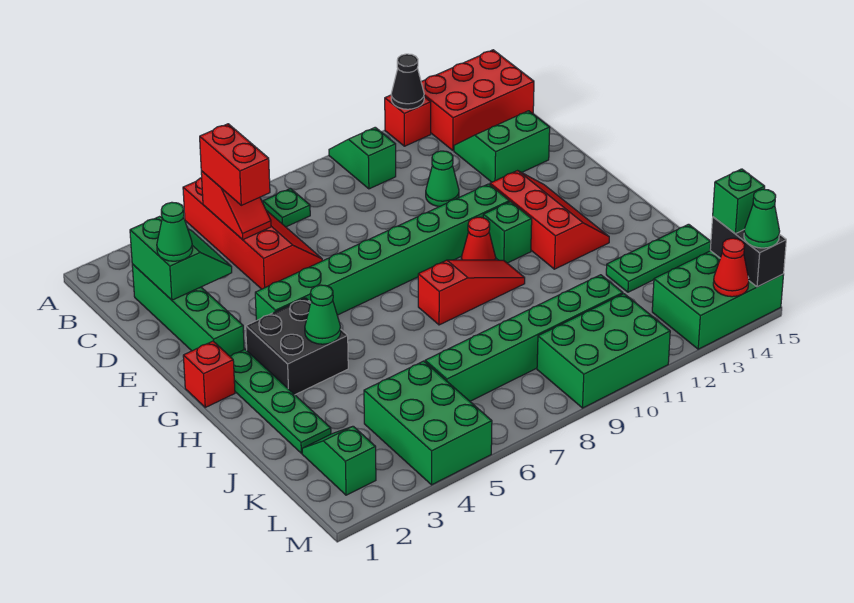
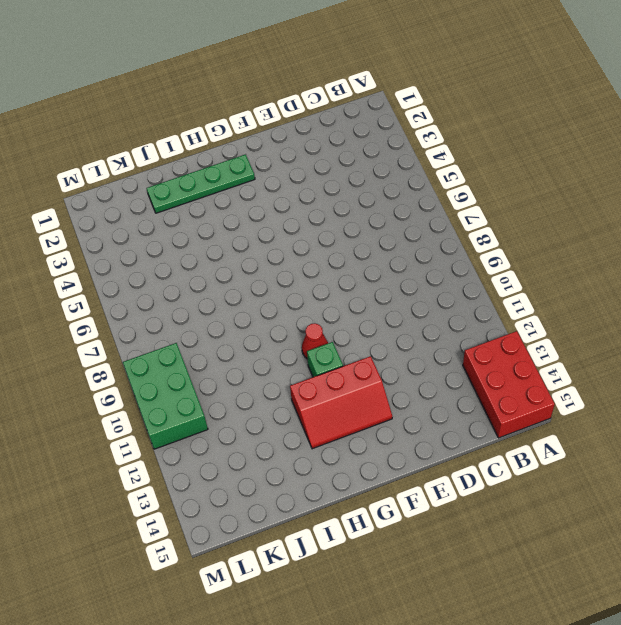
none -> red slope A5:D6 level 1 top 5
none -> green slope A10:B10 level 1 top B
none -> red brick A12 level 1
none -> green plate B7 level 1

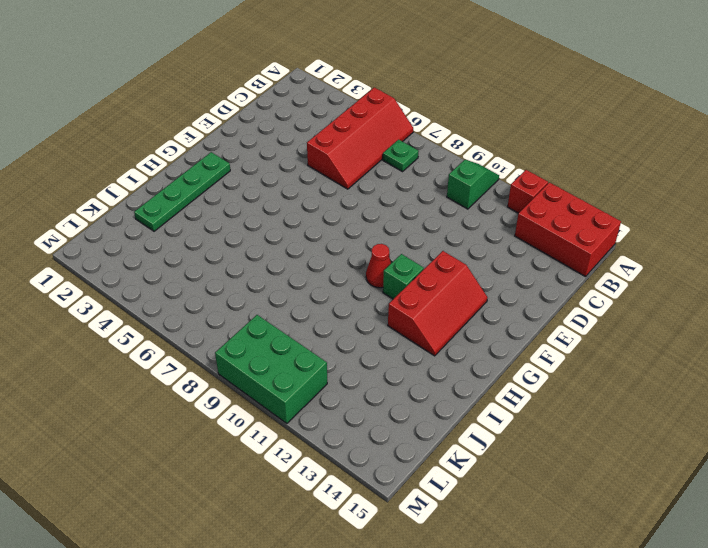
none -> green brick C2:F2 level 1
none -> green slope C13:D14 level 1 top D
none -> green cone D11 level 1
none -> green brick F4:F11 level 1

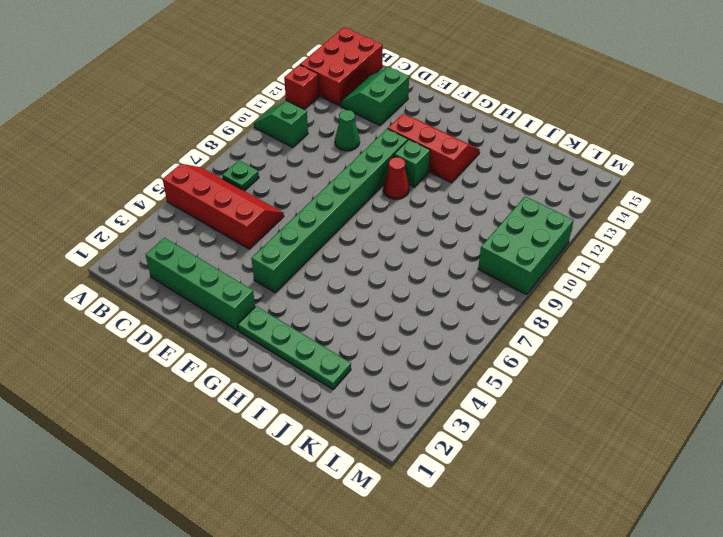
none -> red brick G1 level 1
none -> black brick G3:H4 level 1
none -> red slope H8:H10 level 1 top 8
none -> green plate J13:J15 level 1

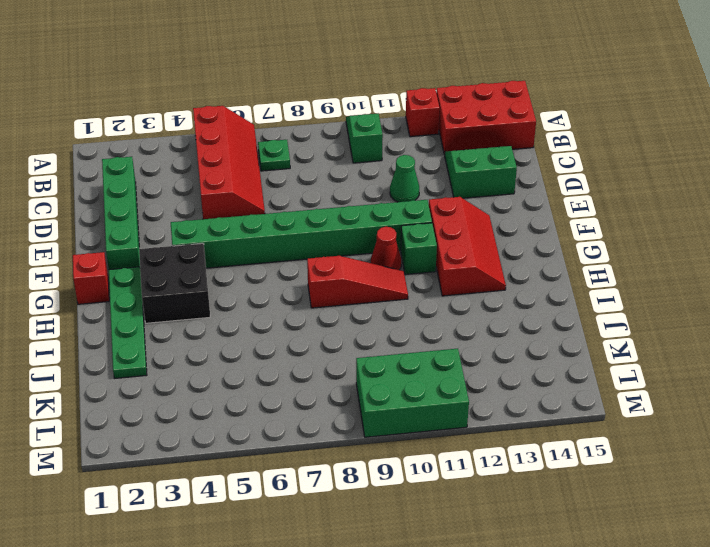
none -> green plate J13:J15 level 1
none -> green slope K2:L2 level 1 top L
none -> green brick K4:M5 level 1
none -> green brick K6:K11 level 1

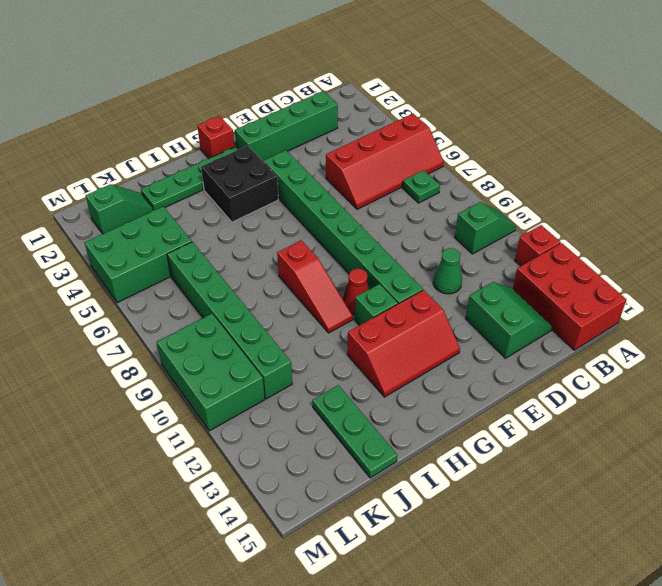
none -> green brick L13:M15 level 1
none -> black cone A12 level 2
none -> red slope B5:C5 level 2 top B
none -> green slope C2:D3 level 2 top 2

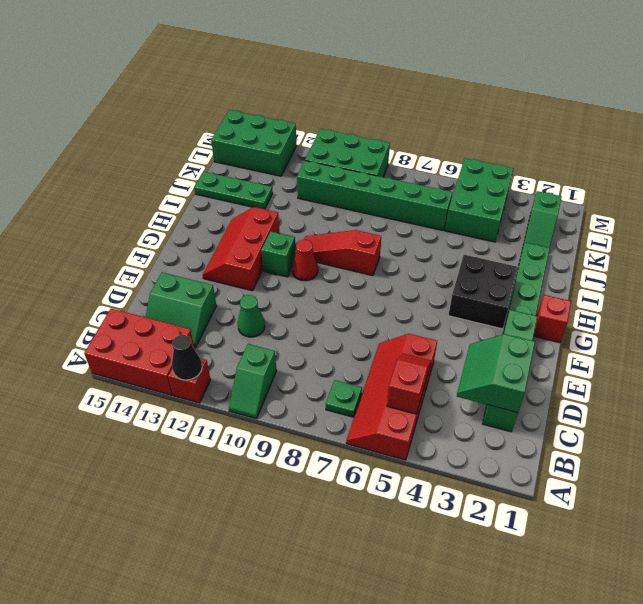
none -> green brick F4:F11 level 1
none -> green cone H4 level 2
none -> black brick L15:M15 level 2
none -> red cone M14 level 2

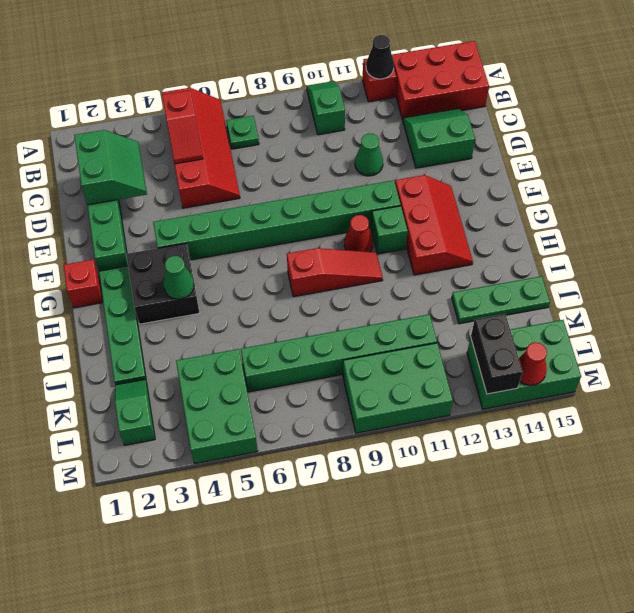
black brick L13:M13 level 2 -> black brick L15:M15 level 2
none -> red brick B5:C5 level 3
none -> green cone D2 level 3
none -> green brick L15 level 3
none -> green cone M15 level 3

